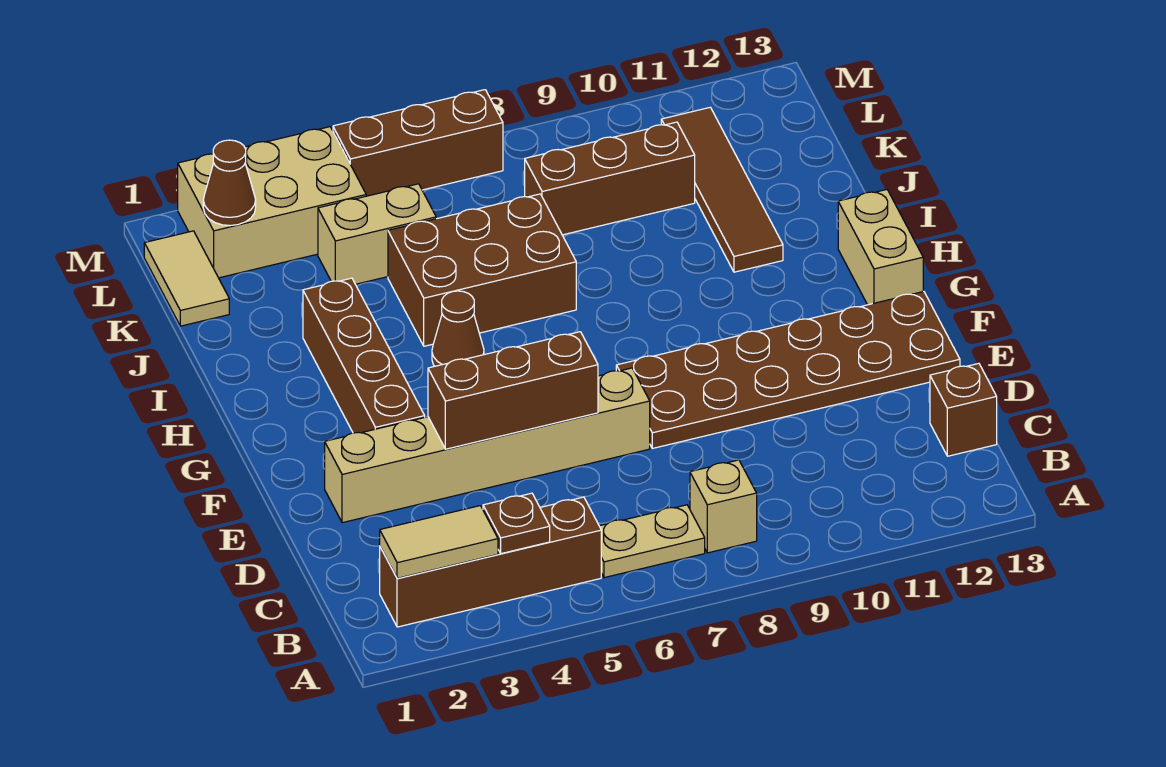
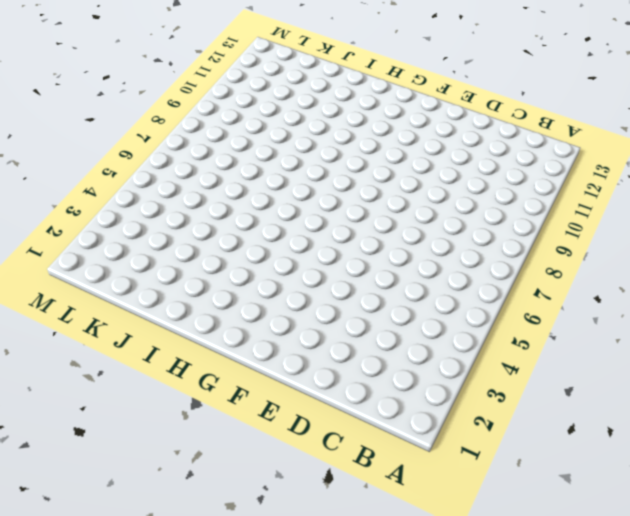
none -> brown brick B2:B5 level 1
none -> tan plate B6:B7 level 1
none -> tan brick B8 level 1

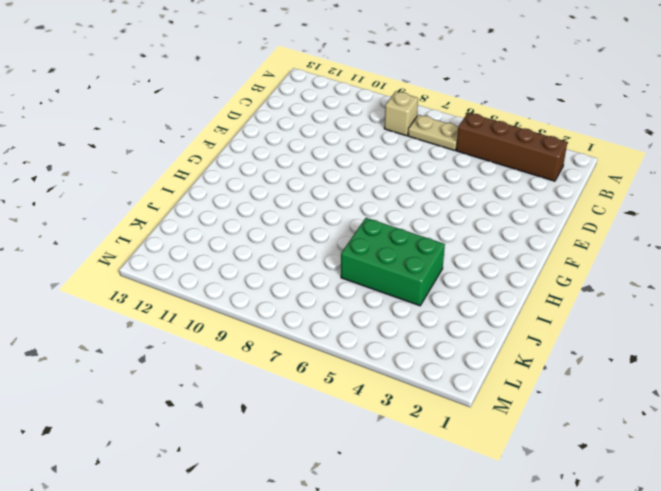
green brick I4:J6 level 1 -> brown brick I5:J7 level 1
none -> brown brick C13 level 1
none -> tan brick E2:E7 level 1
none -> brown plate E8:F13 level 1

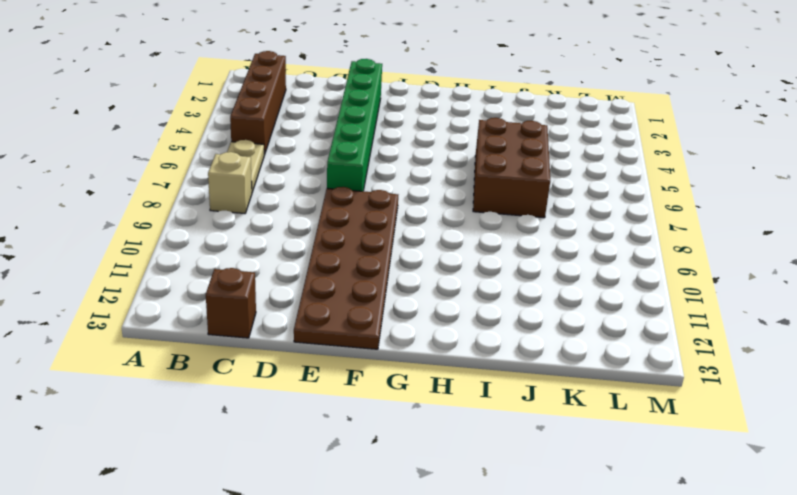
green brick E2:E7 level 1 -> tan brick E2:E7 level 1
none -> brown brick F3:I3 level 1
none -> tan brick G13:H13 level 1
none -> brown cone H5 level 1

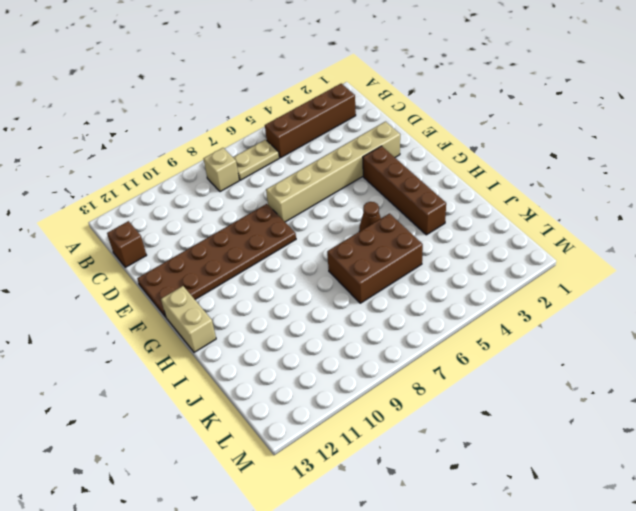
none -> brown tile I11:L11 level 1
none -> tan tile K1:L1 level 1
none -> tan brick K4:K5 level 1

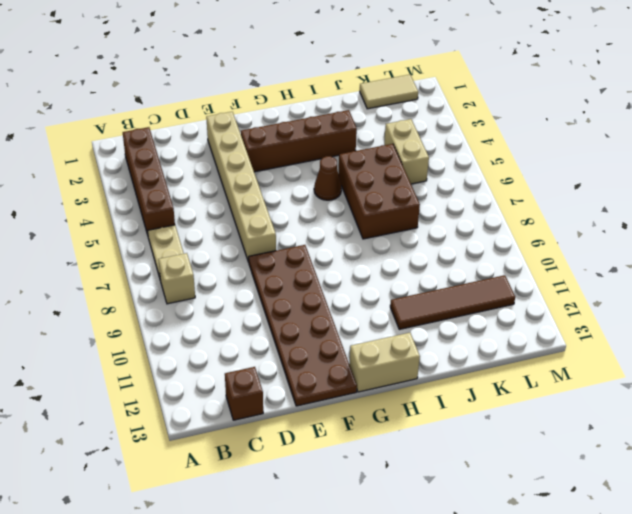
none -> brown brick K8:K10 level 1
none -> tan brick L2:M4 level 1
none -> brown brick M5:M7 level 1

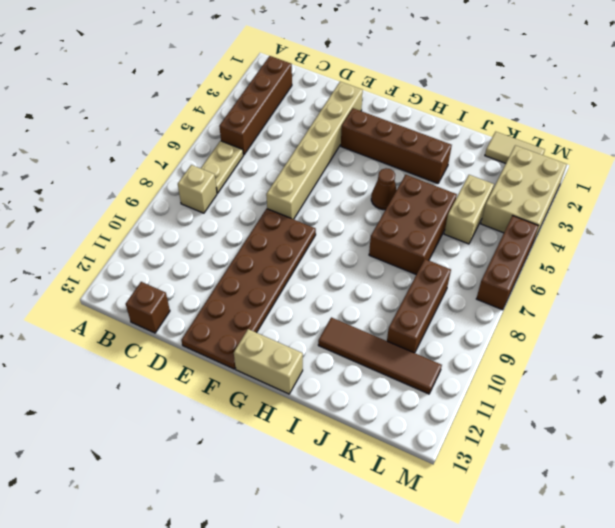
none -> tan tile B2:B3 level 2
none -> brown plate B4 level 2
none -> brown brick E4:E6 level 2

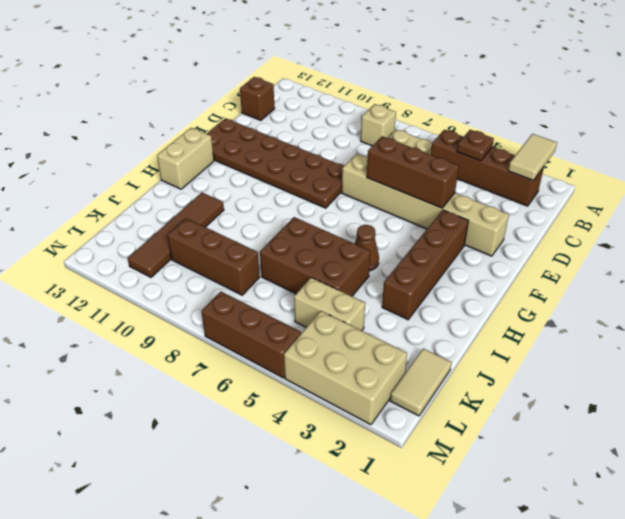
tan tile A2:B2 level 2 -> tan tile B2:B3 level 2
none -> brown cone L2 level 2

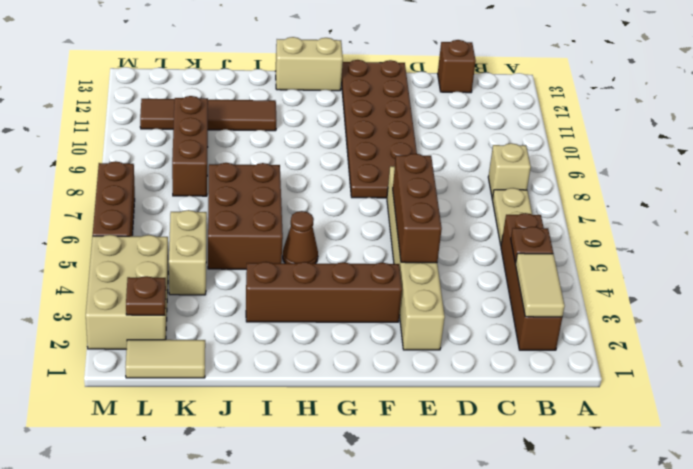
brown plate L2 level 2 -> brown cone L2 level 2

